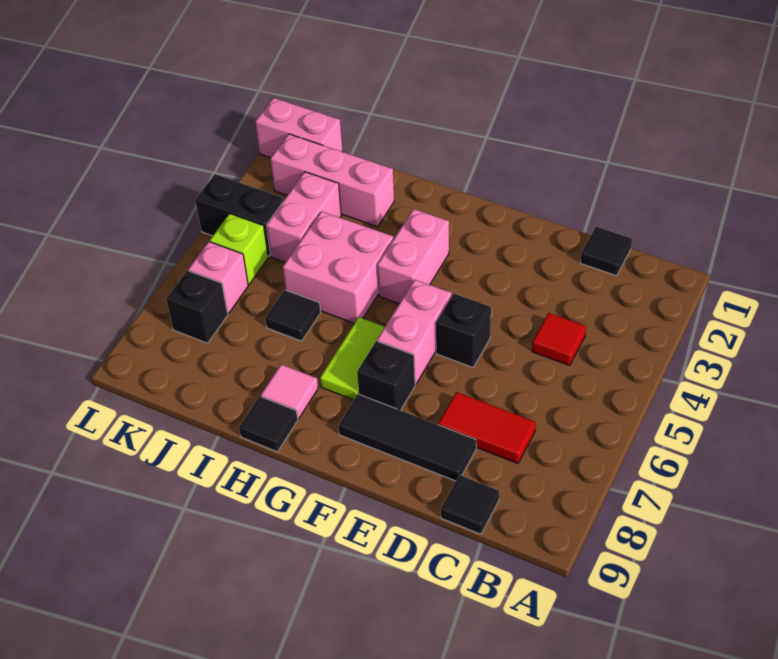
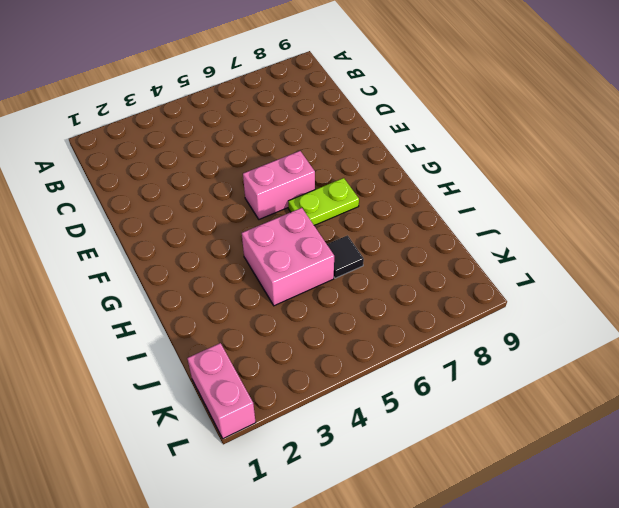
lime plate G6:G7 level 1 -> lime tile G6:G7 level 1
none -> black tile C1 level 1
none -> red tile C4 level 1
none -> red tile C7:D7 level 1

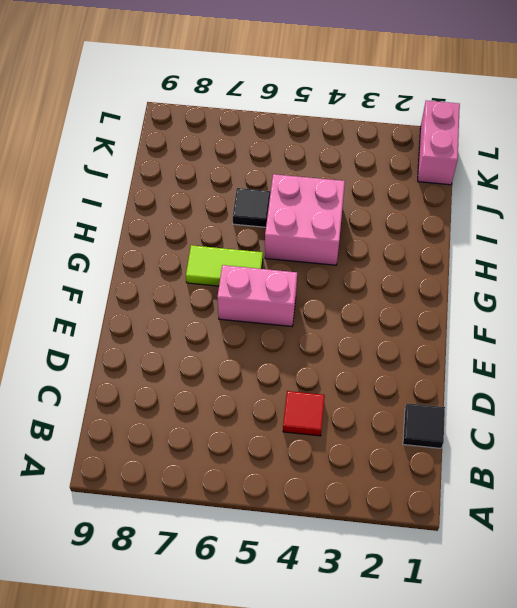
none -> red tile C7:D7 level 1
none -> black tile C9 level 1
none -> black tile D8:F8 level 1

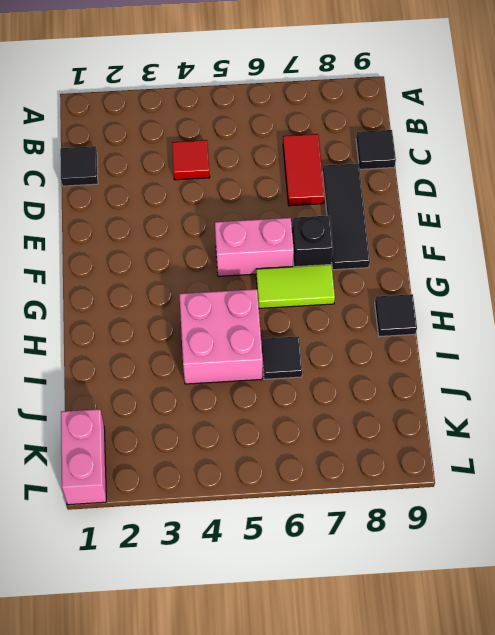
none -> black brick E5 level 1
none -> pink brick G3:G4 level 1
none -> pink tile H8 level 1

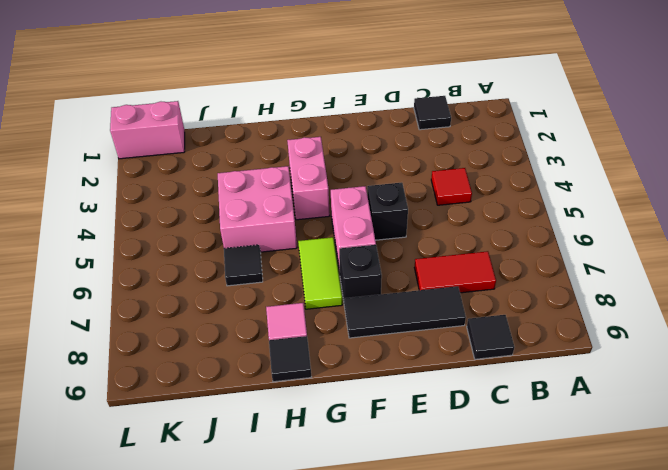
none -> pink brick I2:K2 level 1
none -> pink brick J3:J4 level 1
none -> black brick K4:L4 level 1

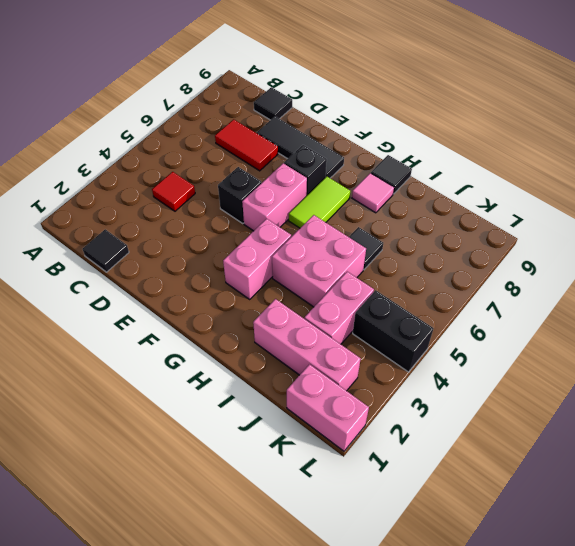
none -> lime brick K5 level 1
none -> pink brick K6 level 1
none -> black brick K7 level 1

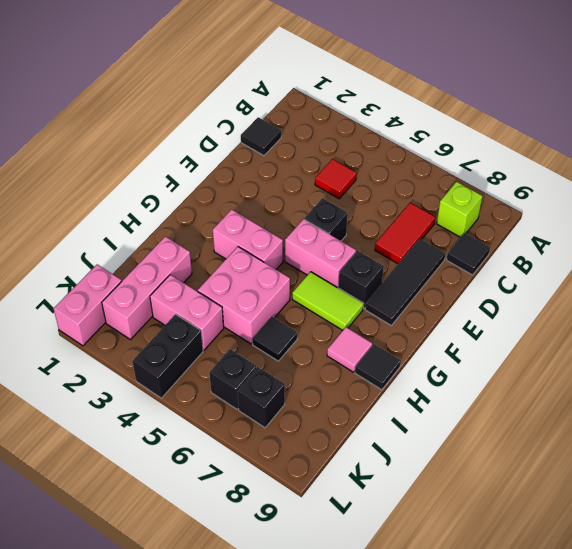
lime brick B8 level 1 -> lime brick K5 level 1
black brick K6 level 1 -> pink brick K6 level 1

